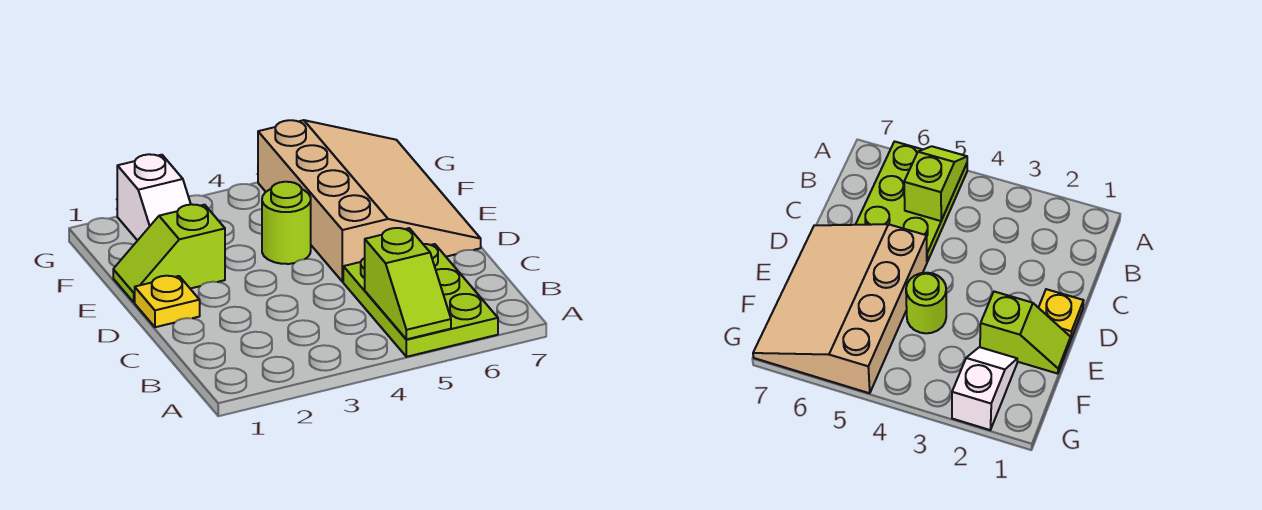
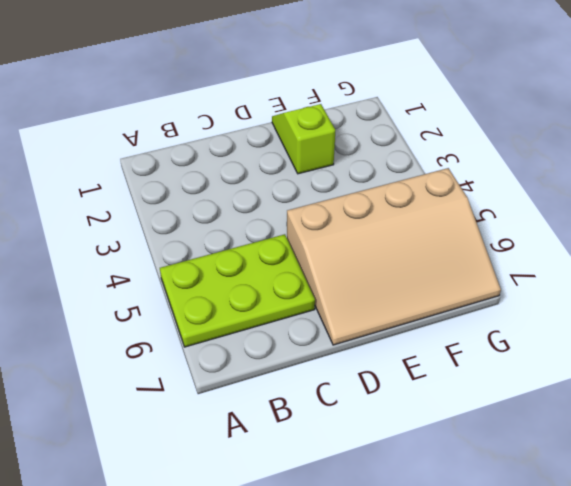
none -> yellow plate D1 level 1
none -> lime round brick E4 level 1

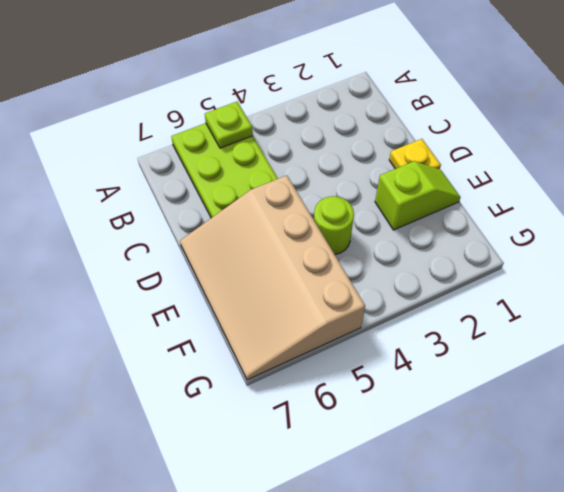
lime plate A5 level 2 -> lime slope A5:B5 level 2 top B
none -> white slope F2:G2 level 1 top G

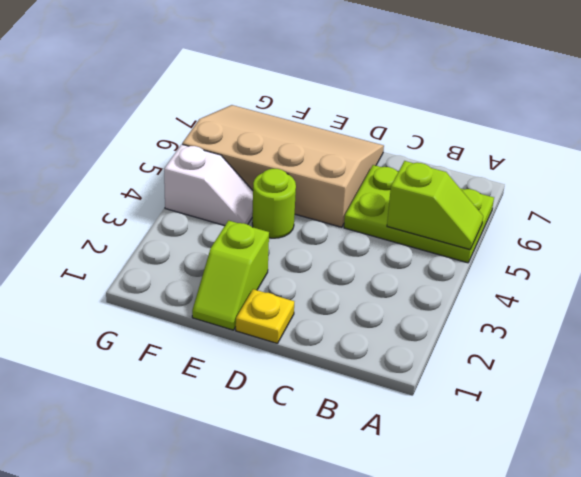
white slope F4:G4 level 1 top G -> white slope F2:G2 level 1 top G

